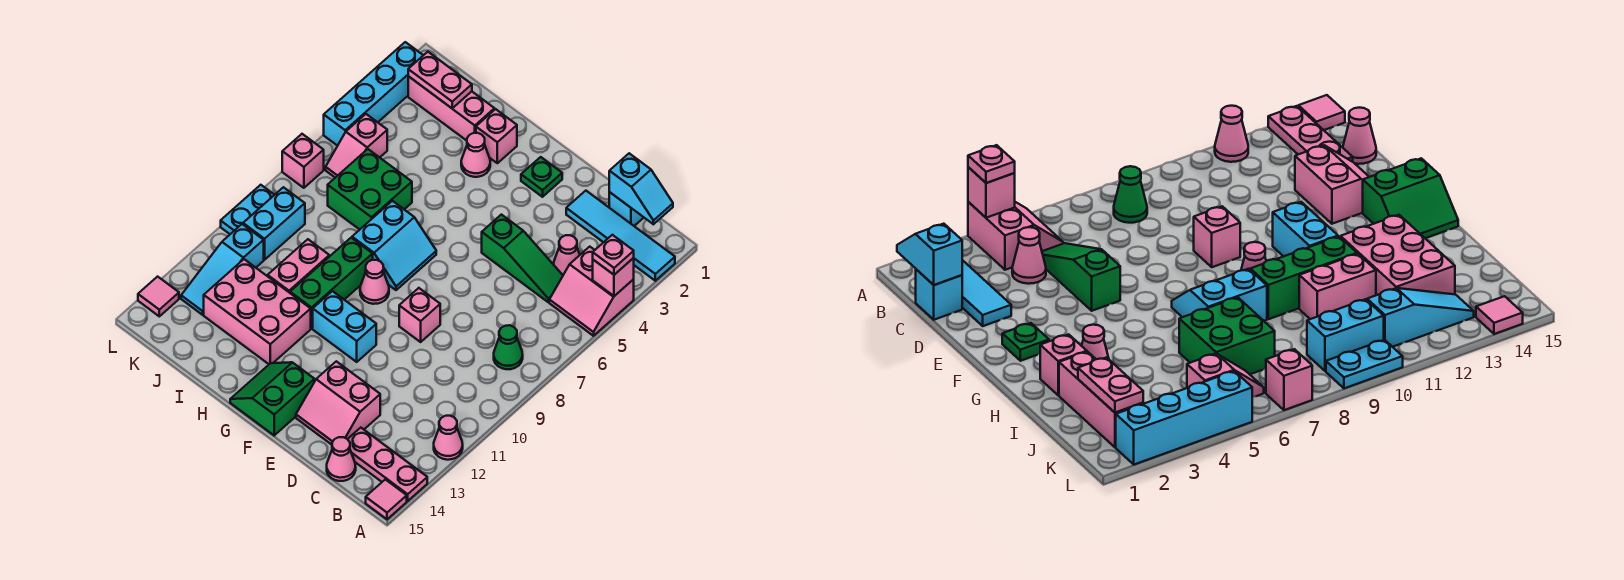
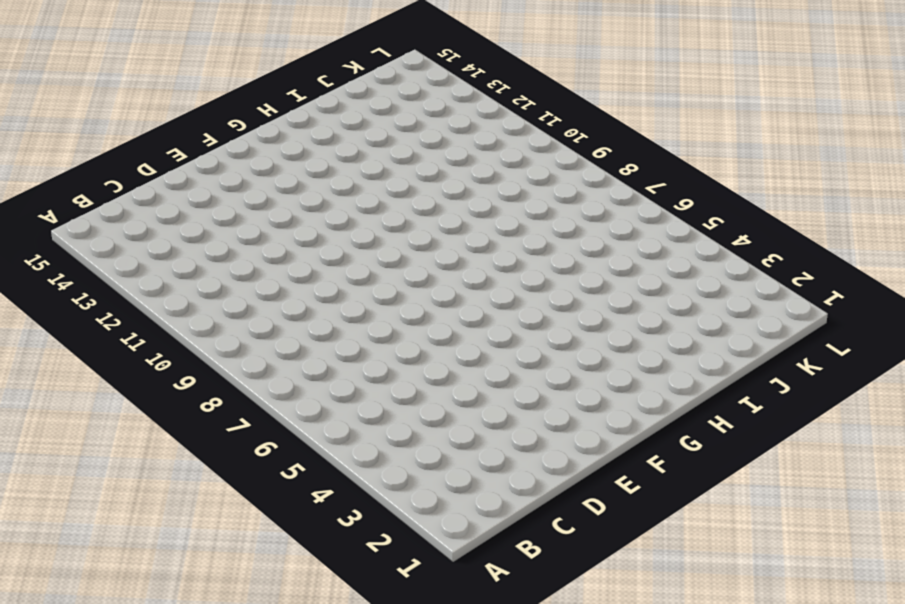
none -> cyan tile A2:D2 level 1
none -> pink slope A4:B5 level 1 top 4
none -> pink cone A12 level 1
none -> pink plate A14:C14 level 1

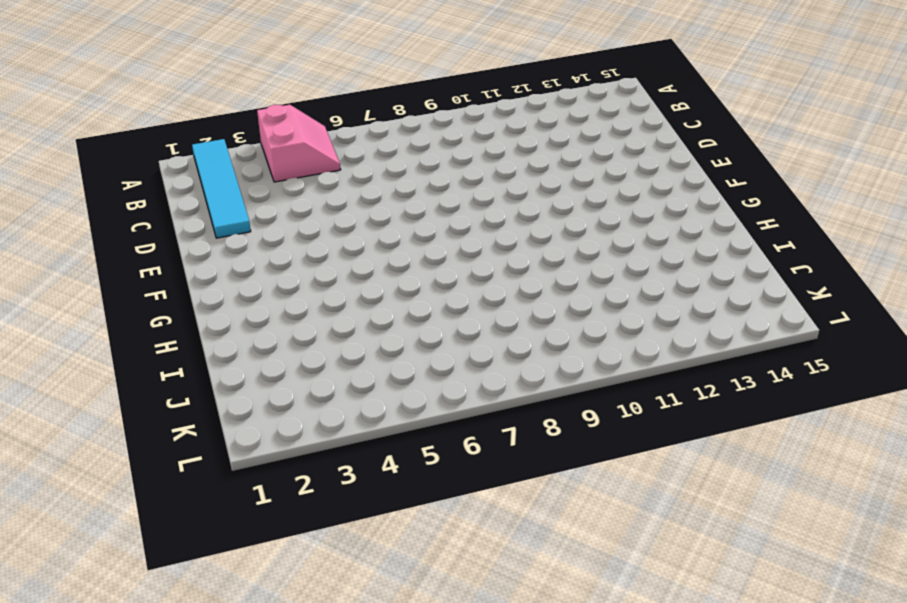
none -> pink cone A12 level 1
none -> pink plate A14:C14 level 1
none -> pink tile A15 level 1
none -> green cone B8 level 1

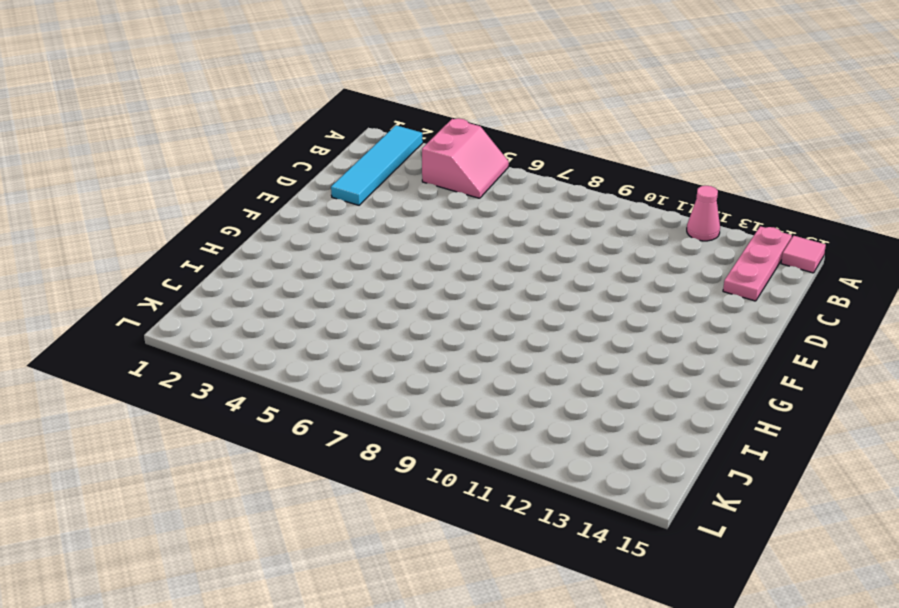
none -> green cone B8 level 1
none -> cyan brick C1 level 1
none -> pink cone C4 level 1
none -> green slope C5:E5 level 1 top E

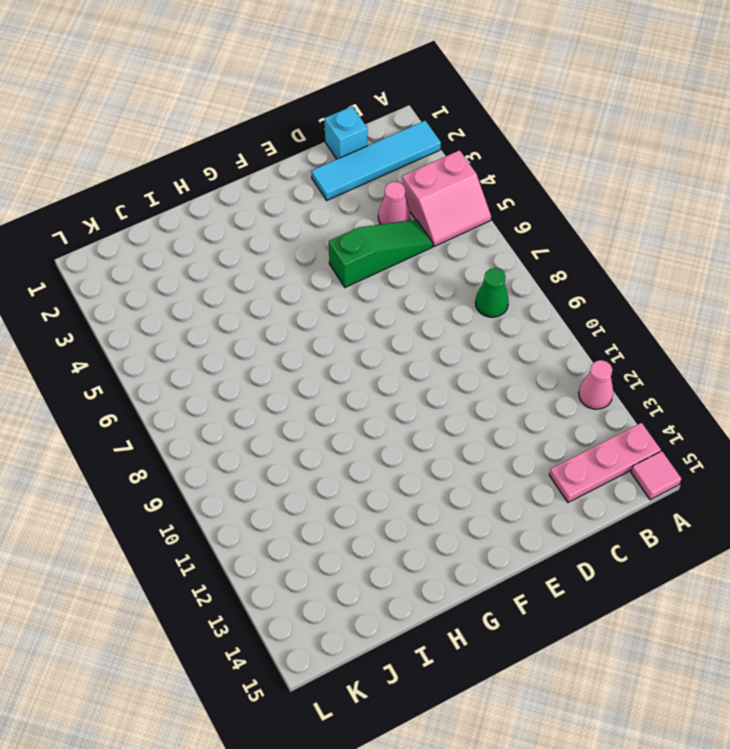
none -> pink cone C15 level 1
none -> pink slope D13:E14 level 1 top 13
none -> pink brick E9 level 1
none -> green plate F2 level 1

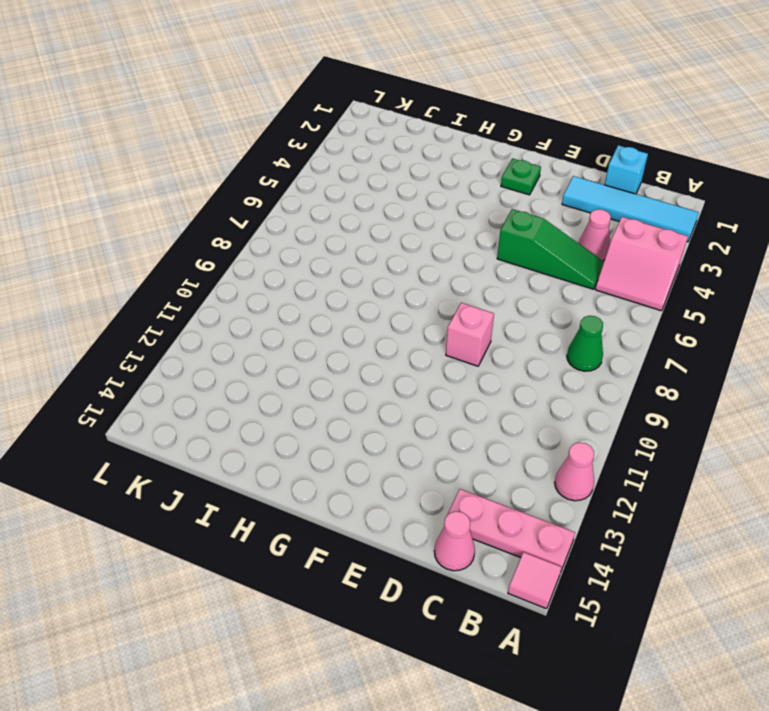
none -> pink slope D13:E14 level 1 top 13
none -> cyan brick F11:G11 level 1
none -> green slope F14:G15 level 1 top F
none -> cyan slope G7:H8 level 1 top H

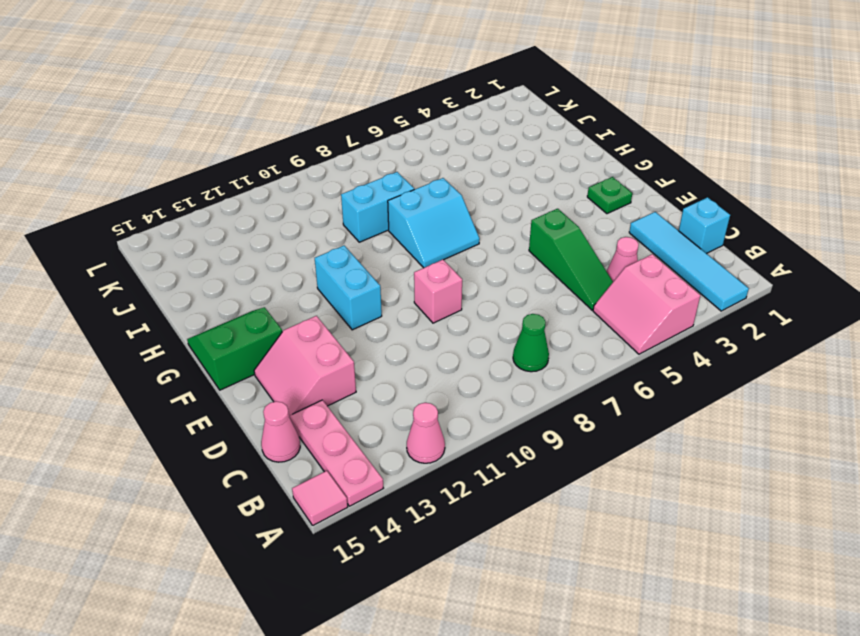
cyan brick I8:I9 level 1 -> cyan brick K9:K10 level 1
none -> pink cone G9 level 1
none -> pink brick H2 level 1
none -> pink cone H3 level 1
none -> green brick H9:H11 level 1

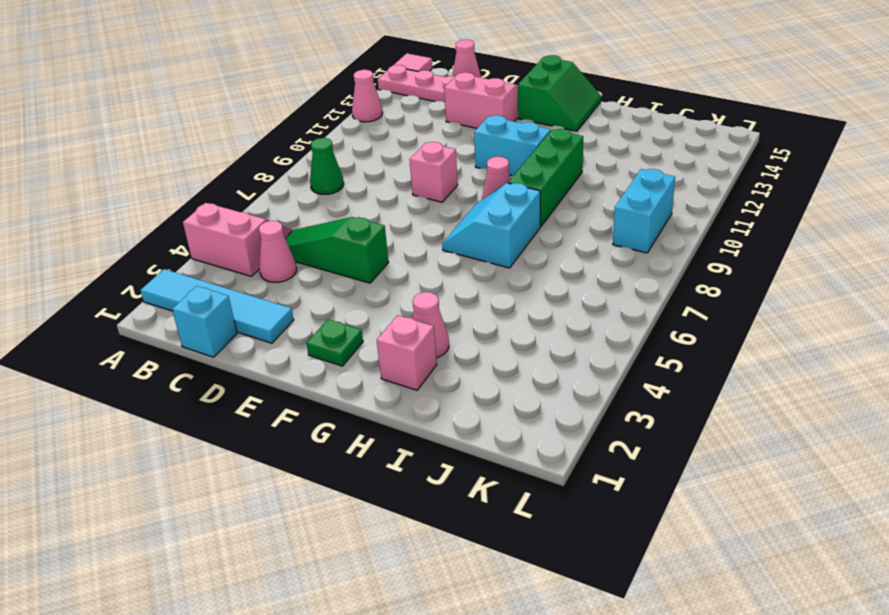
none -> pink brick H12:J13 level 1
none -> pink brick I2:K2 level 1
none -> green brick I6:J7 level 1
none -> pink brick I10:I11 level 1

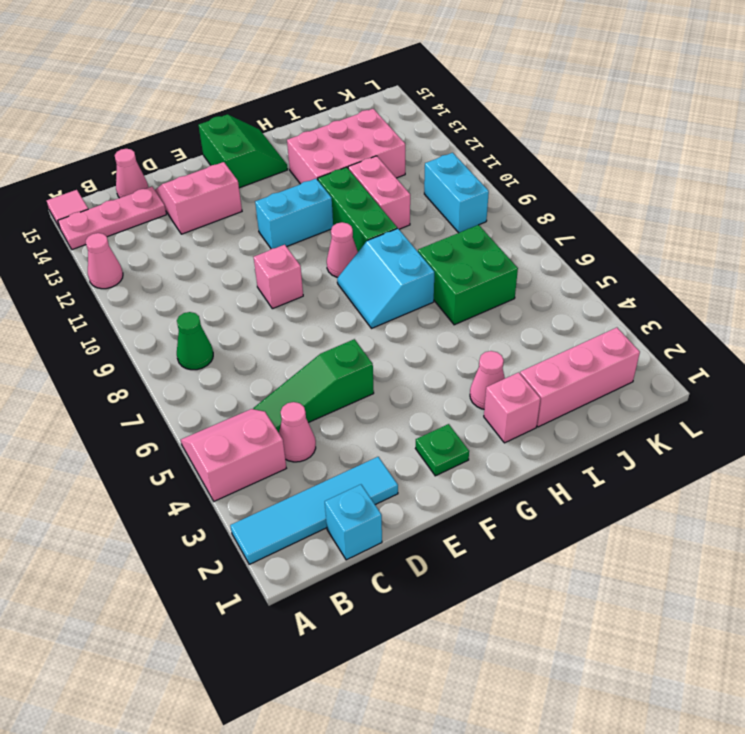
none -> pink slope K5:K6 level 1 top 5
none -> cyan slope K11:K13 level 1 top 11
none -> cyan brick L2:L5 level 1
none -> pink brick L7 level 1

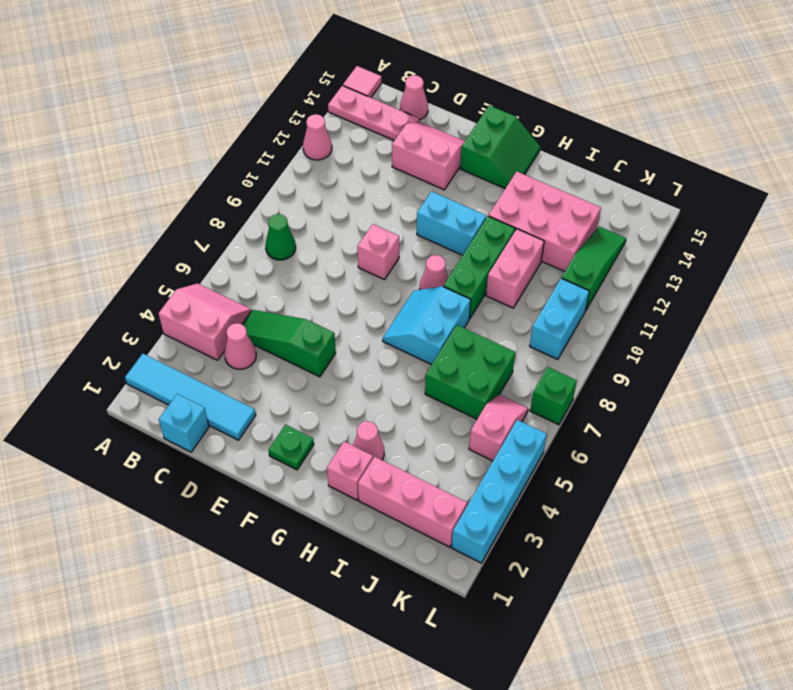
green slope K11:K13 level 1 top 11 -> cyan slope K11:K13 level 1 top 11
green brick L7 level 1 -> pink brick L7 level 1
none -> cyan plate L9:L10 level 1
none -> pink tile L14 level 1
none -> pink brick A4 level 2
none -> cyan slope B1:C1 level 2 top C

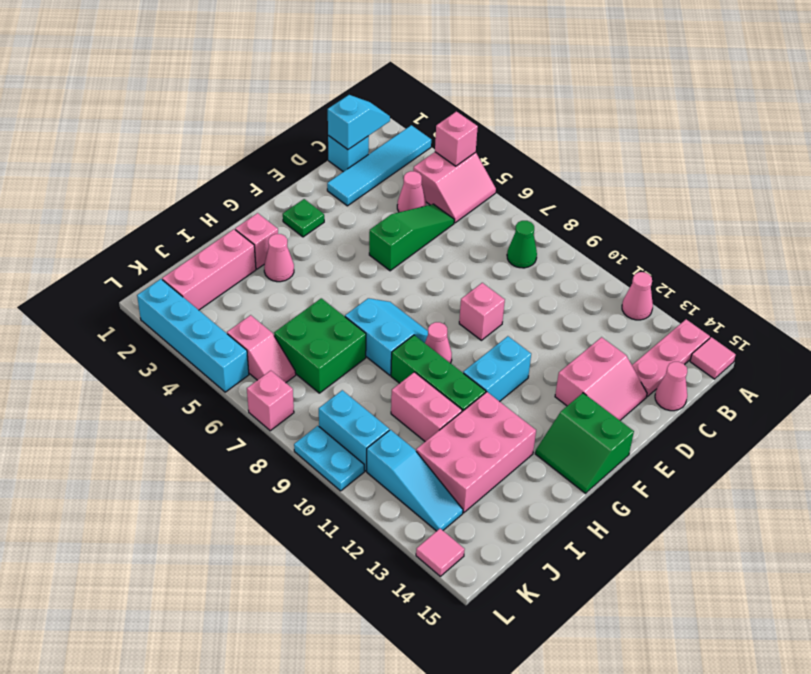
none -> pink plate J2:K2 level 2
none -> pink plate A4 level 3

